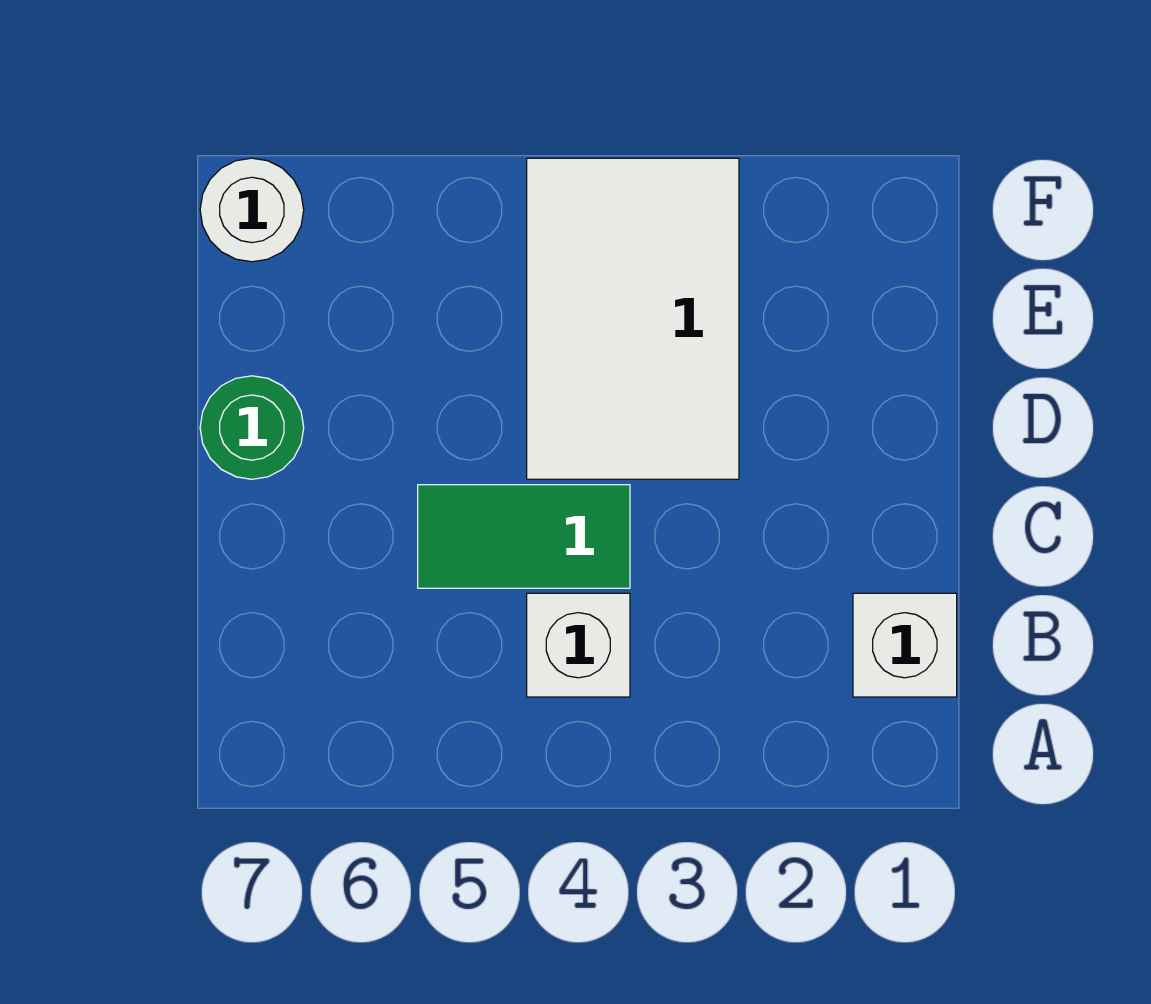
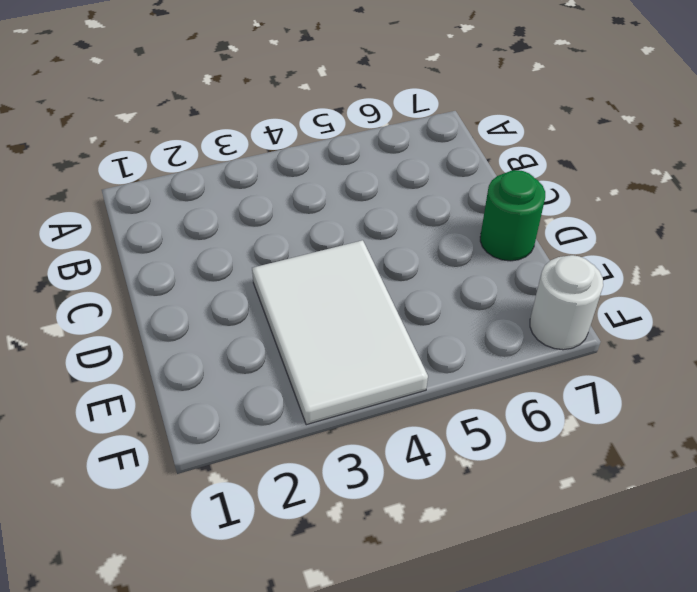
none -> white brick B1 level 1
none -> white brick B4 level 1

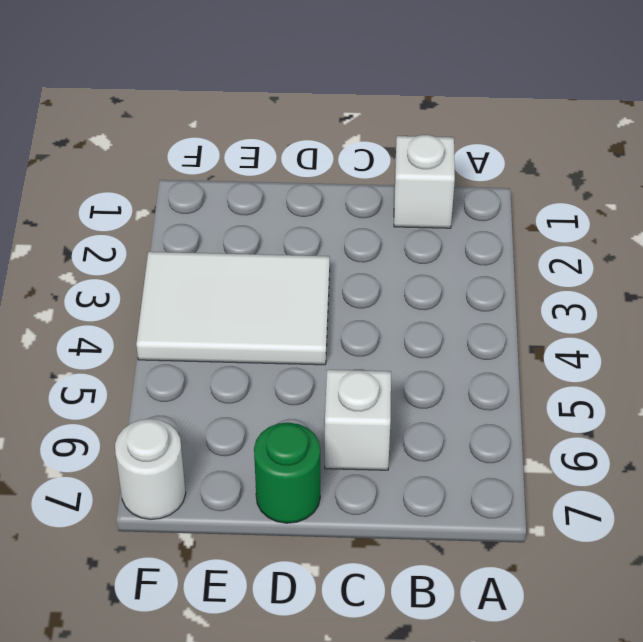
white brick C6 level 1 -> white brick B4 level 1
none -> green tile C4:C5 level 1

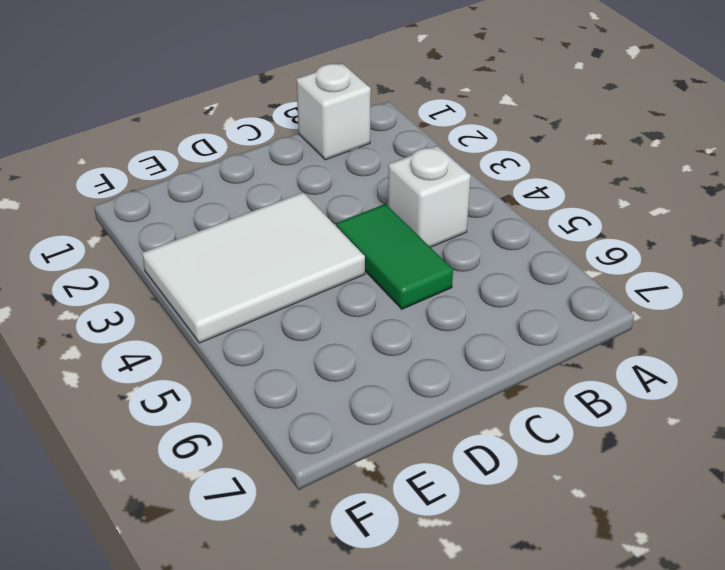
none -> green round brick D7 level 1
none -> white round brick F7 level 1

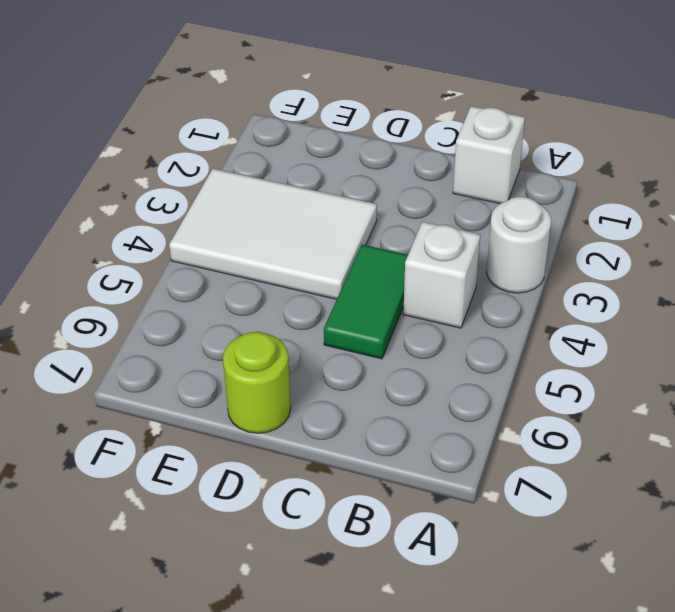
white round brick A3 level 1 -> white round brick F7 level 1
lime round brick D7 level 1 -> green round brick D7 level 1

